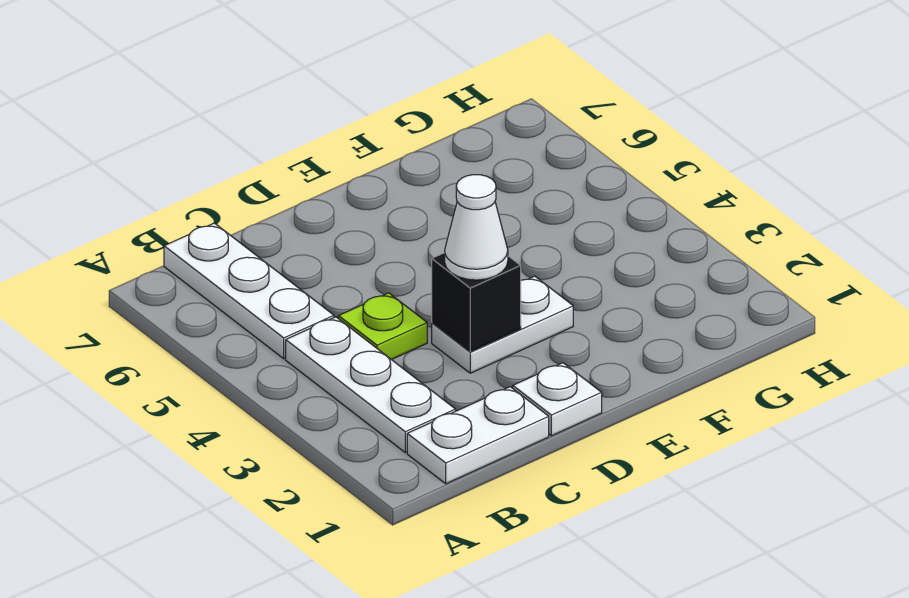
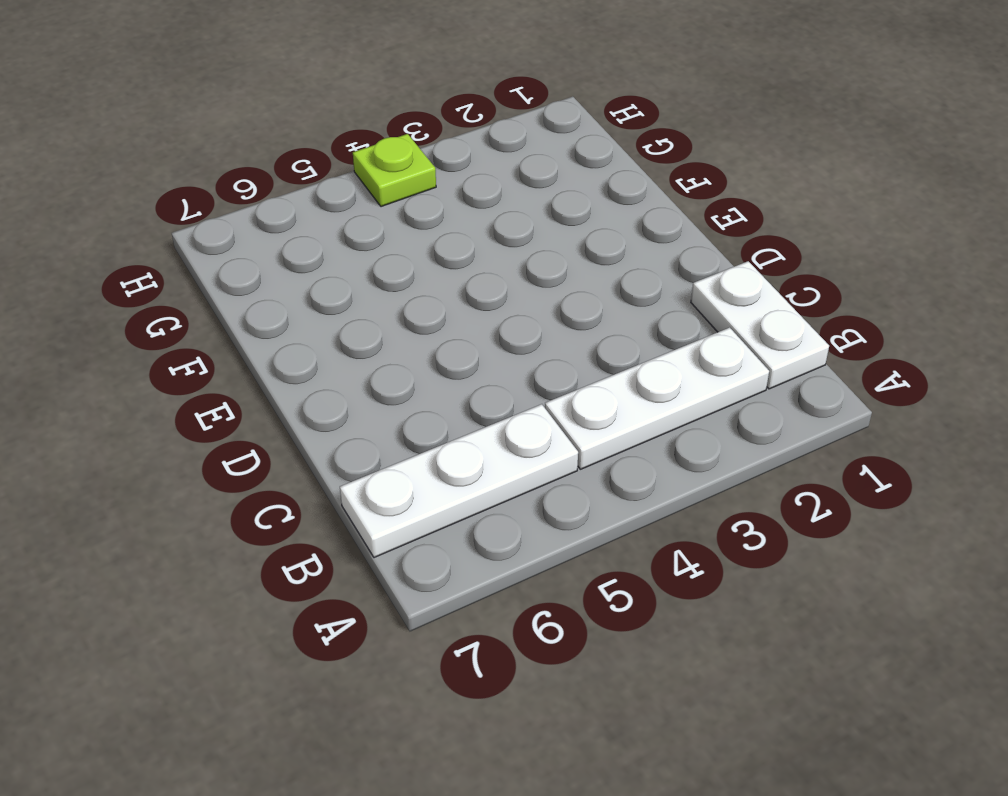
lime plate H4 level 1 -> lime plate C4 level 1
none -> white plate D1 level 1
none -> white plate D3:E3 level 1

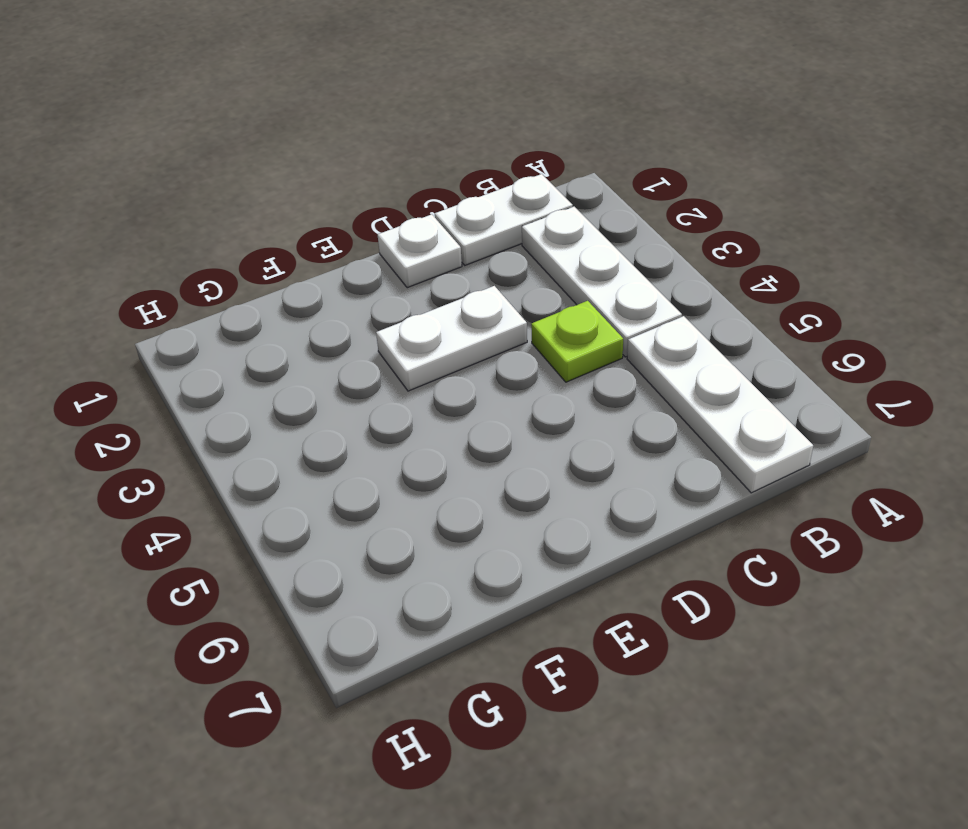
none -> black brick D3 level 2
none -> white cone D3 level 3

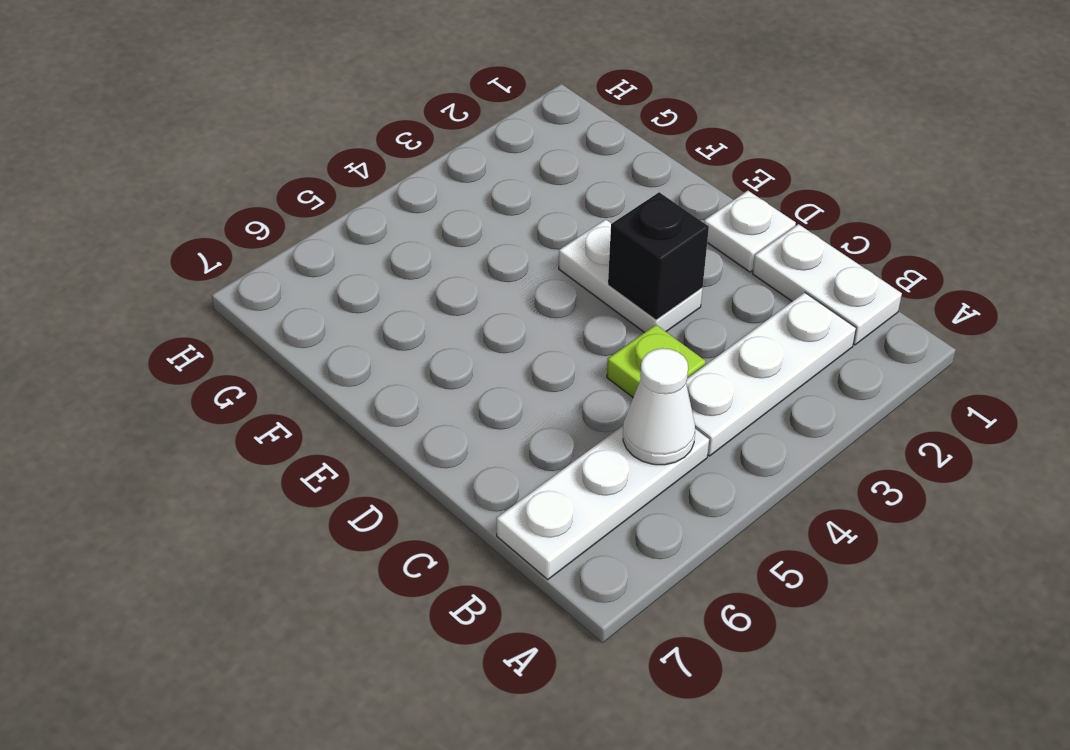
white cone B5 level 2 -> white cone D3 level 3

